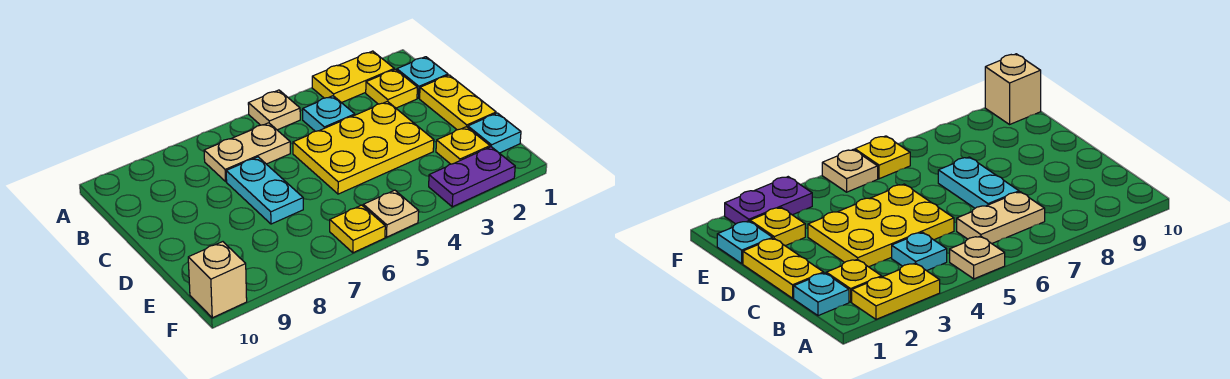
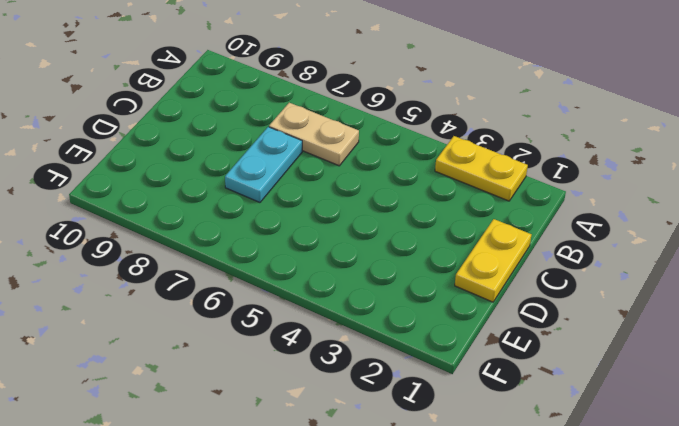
none -> tan plate A5 level 1
none -> cyan plate B1 level 1
none -> yellow plate B2 level 1

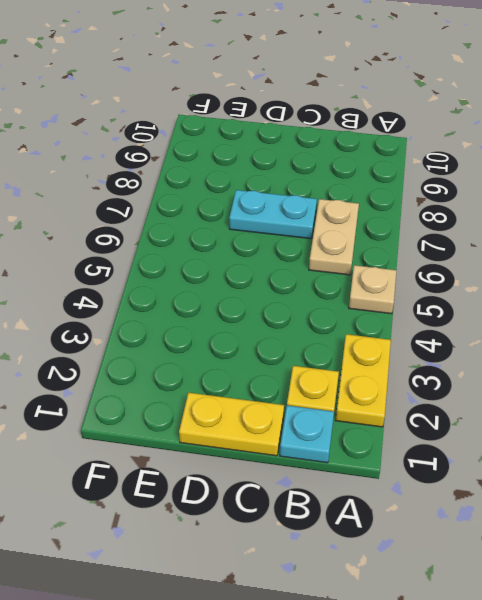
none -> cyan plate B4 level 1
none -> yellow plate C3:D5 level 1
none -> cyan plate E1 level 1

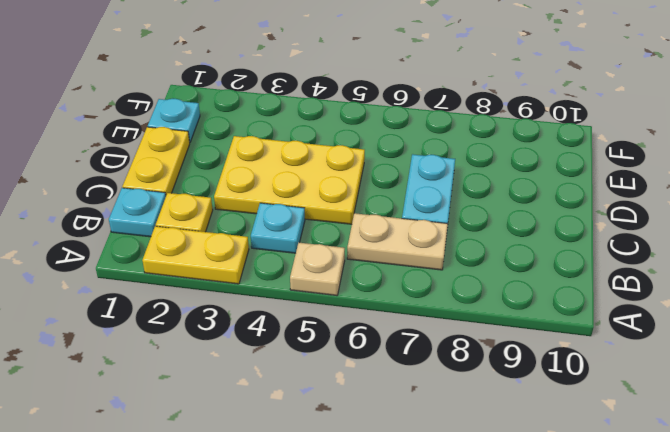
none -> yellow plate E2 level 1
none -> purple plate F2:F3 level 1
none -> tan plate F5 level 1

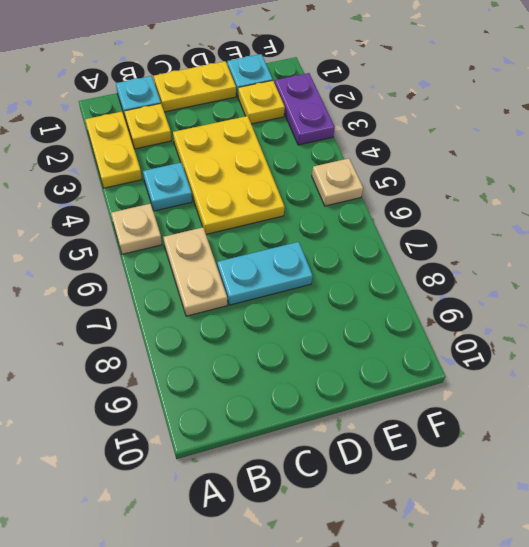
none -> yellow plate F6 level 1
none -> tan brick F10 level 1

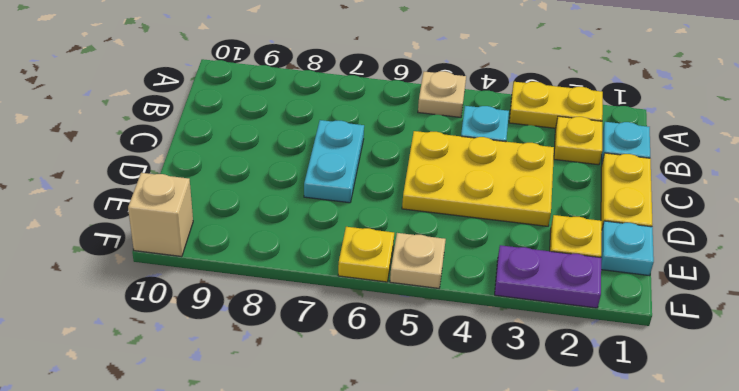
none -> tan plate B6:B7 level 1

